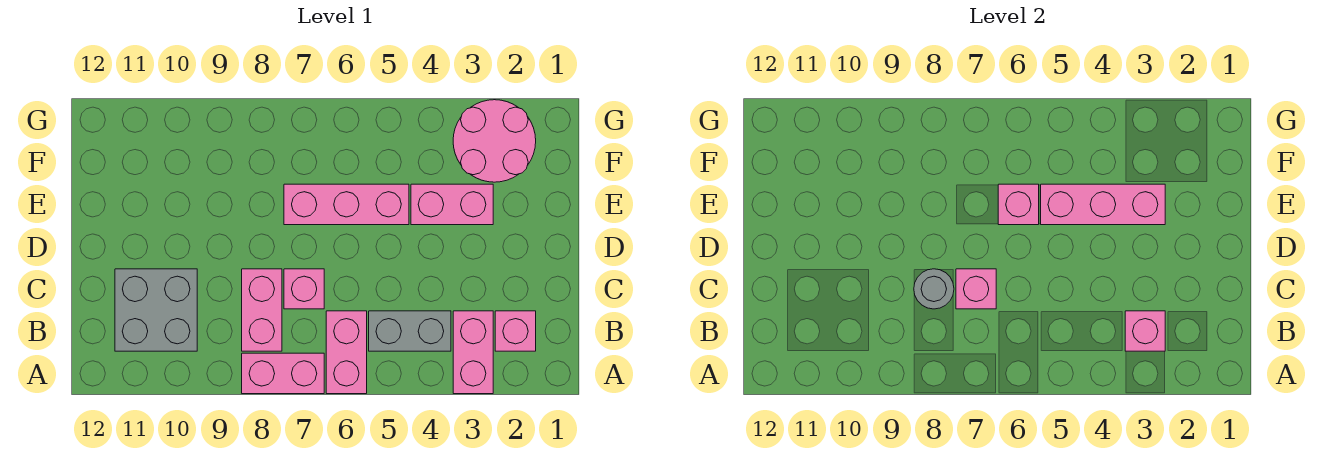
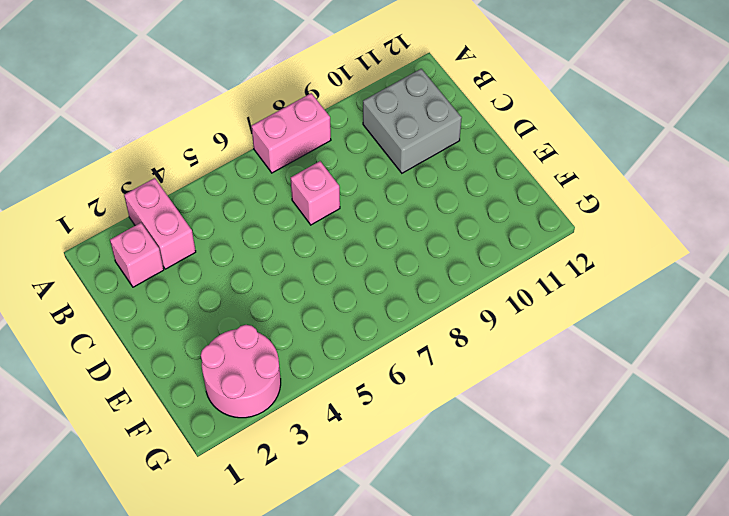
none -> pink brick A6:B6 level 1
none -> grey brick B4:B5 level 1
none -> pink brick B8:C8 level 1

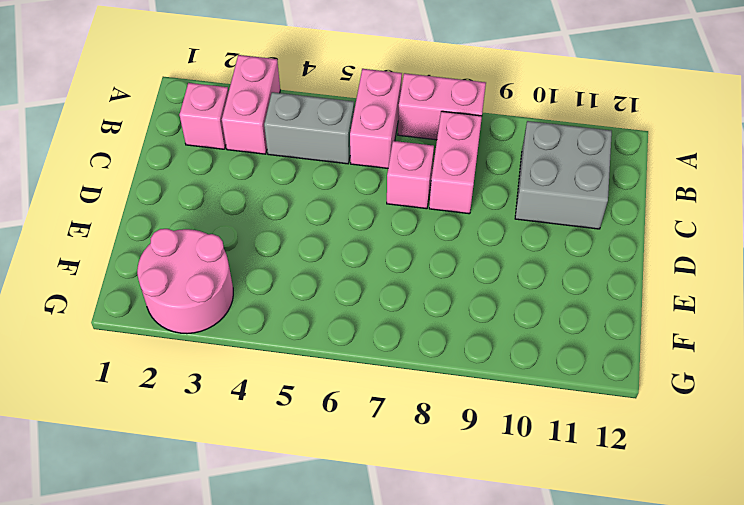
none -> pink brick E3:E4 level 1
none -> pink brick E5:E7 level 1
none -> pink brick B3 level 2

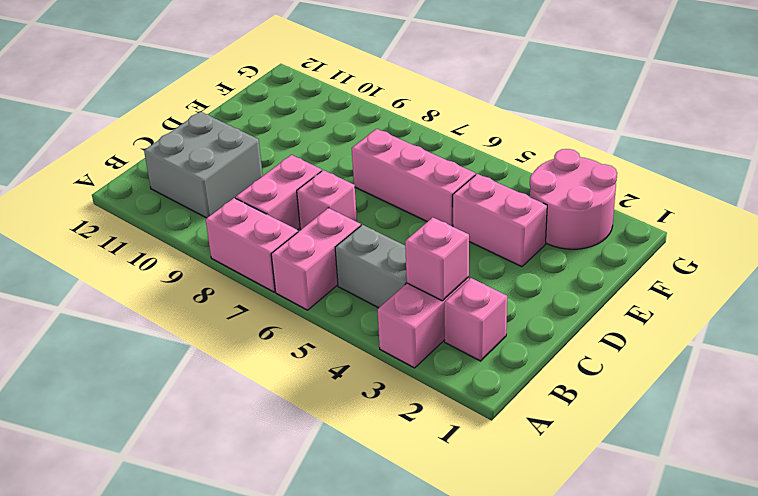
none -> pink brick C7 level 2
none -> grey round brick C8 level 2
none -> pink brick E3:E5 level 2

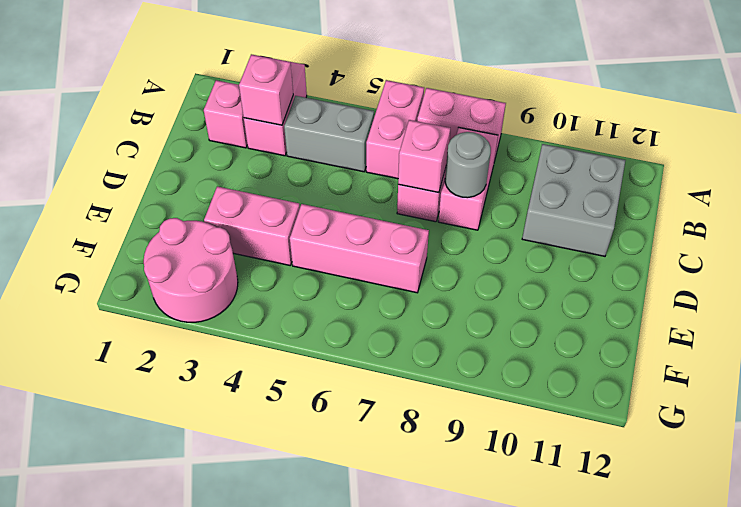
none -> pink brick E3:E5 level 2
none -> pink brick E6 level 2

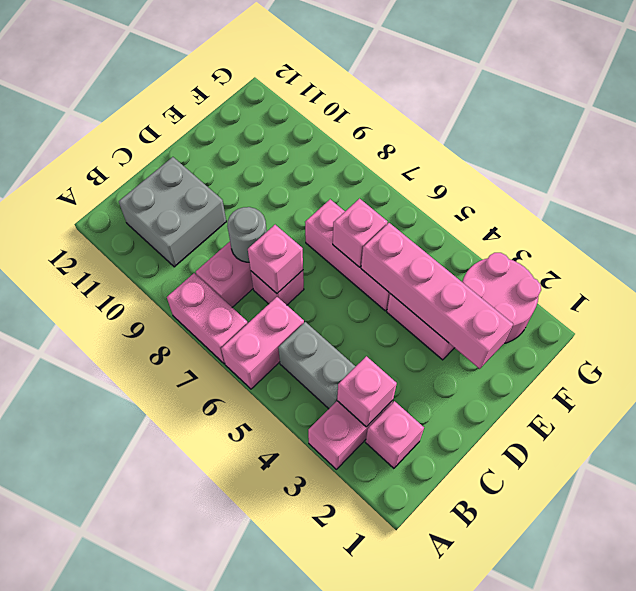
pink brick E2:E5 level 2 -> pink brick E3:E5 level 2

